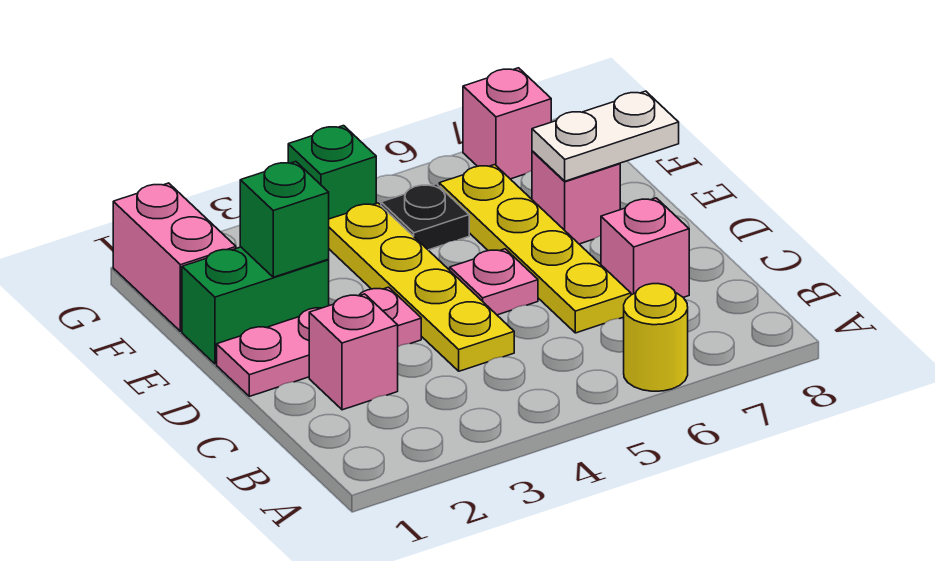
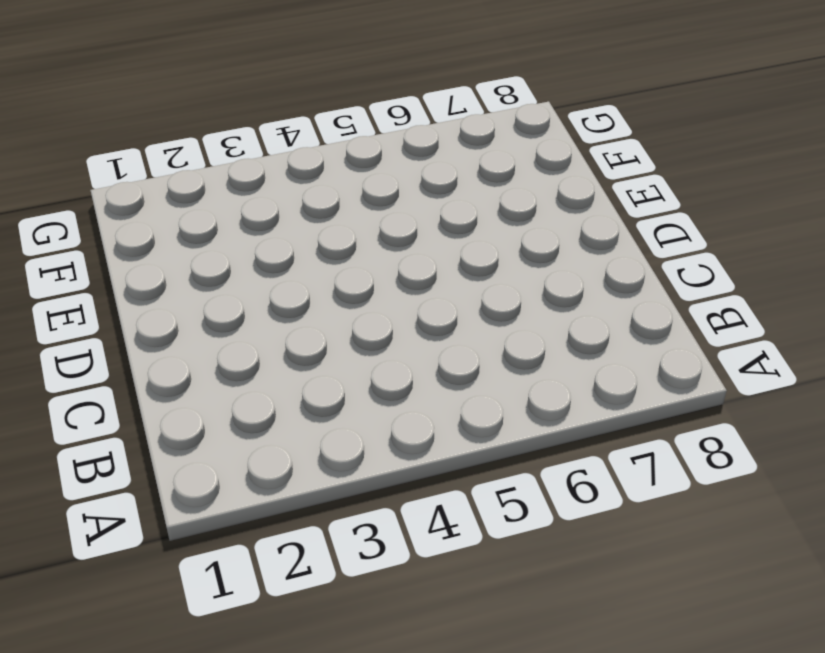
none -> yellow round brick A6 level 1
none -> pink brick C2 level 1
none -> yellow plate C4:F4 level 1

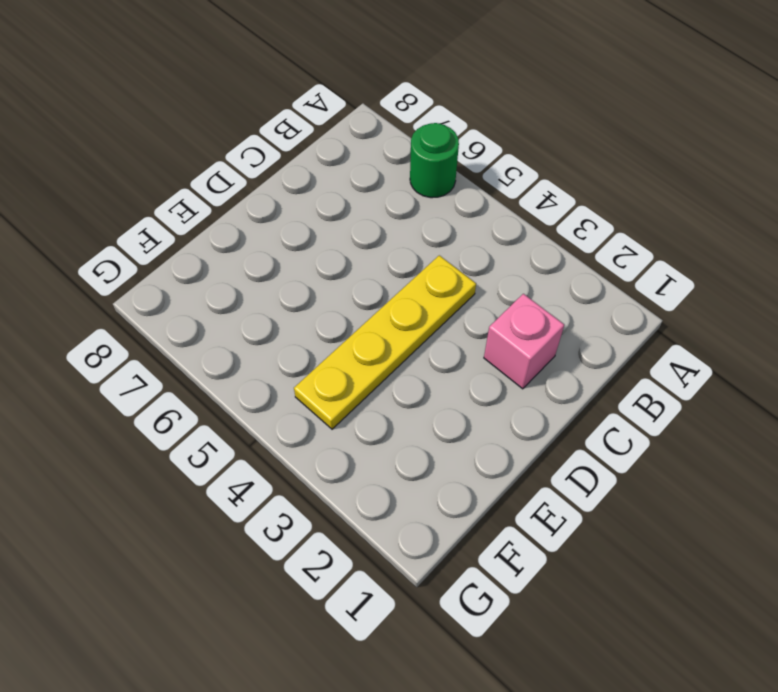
green round brick A6 level 1 -> yellow round brick A6 level 1
none -> yellow plate C6:F6 level 1
none -> pink brick C7 level 1
none -> pink plate D1:D3 level 1

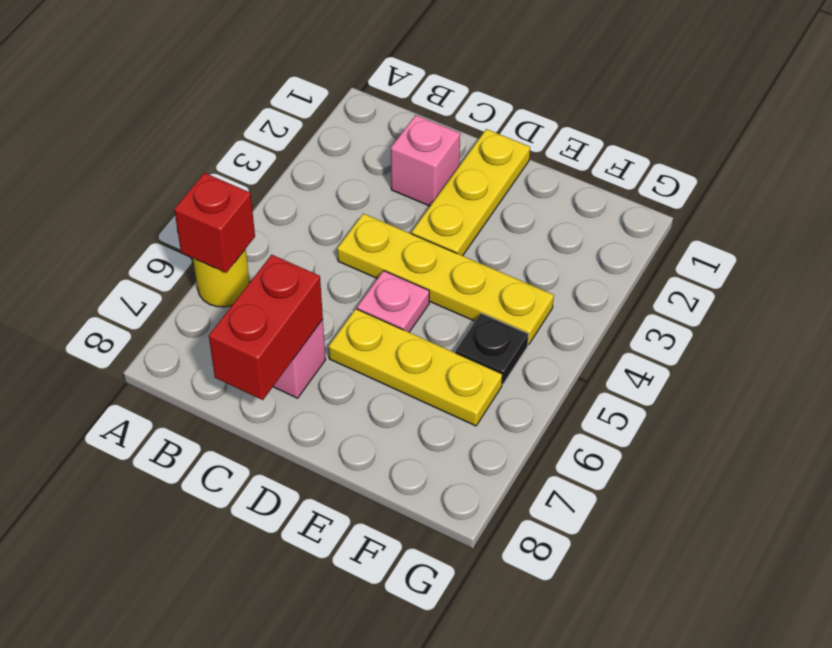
red brick A6 level 2 -> none
red brick C7:C8 level 2 -> none
yellow plate D1:D3 level 1 -> pink plate D1:D3 level 1
yellow plate D6:F6 level 1 -> yellow plate C6:F6 level 1
none -> green brick E1:E2 level 1
none -> pink brick E7 level 1
none -> pink brick F1:G1 level 1

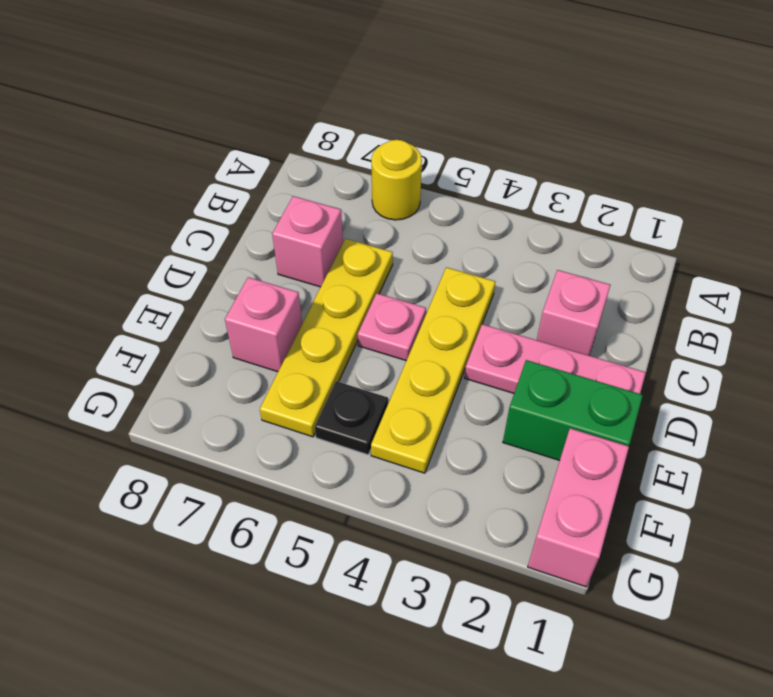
none -> green brick G4 level 1
none -> pink brick G7 level 1
none -> green brick E2 level 2

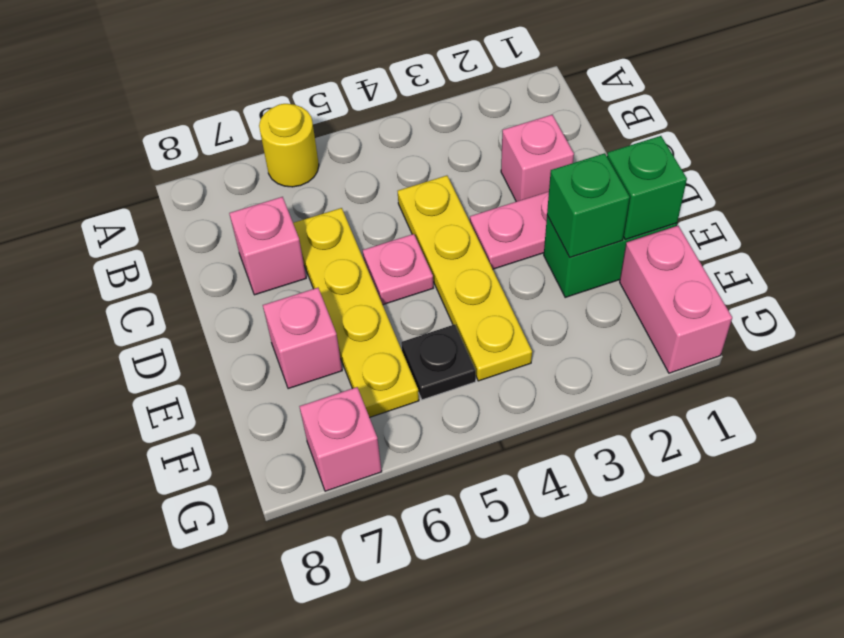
green brick E1 level 2 -> green brick G4 level 1
none -> white plate E7:E8 level 2

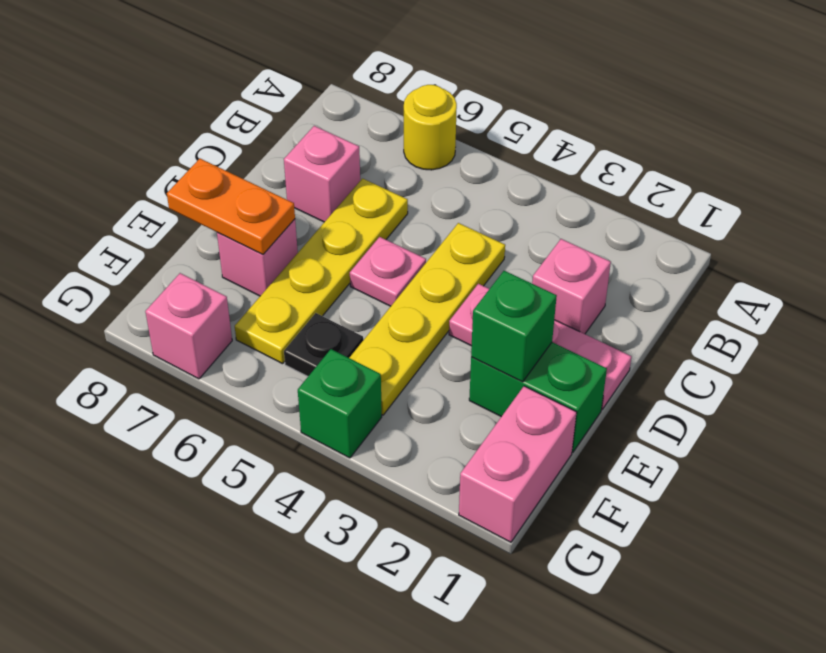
orange plate E7:E8 level 2 -> white plate E7:E8 level 2

